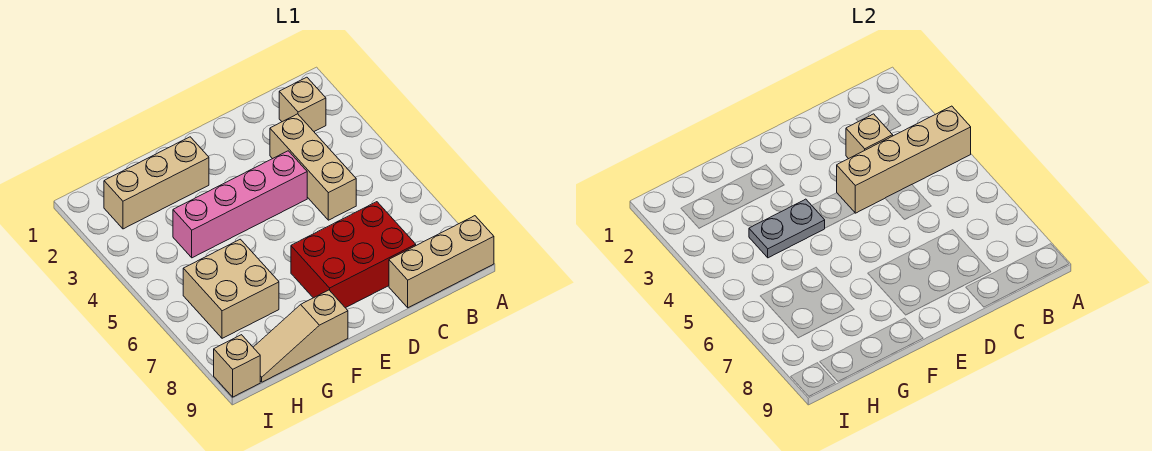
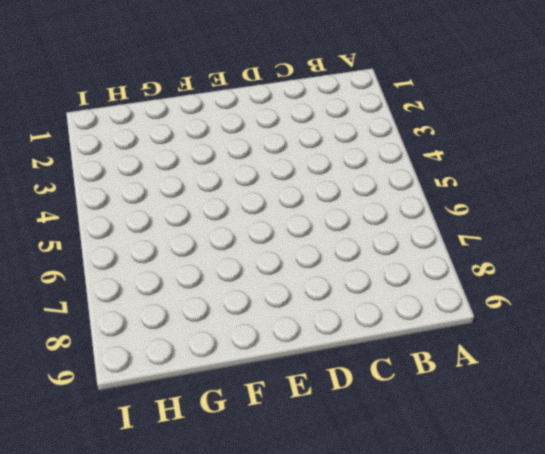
none -> tan brick A9:C9 level 1
none -> tan brick B2 level 1
none -> tan brick C3:C5 level 1

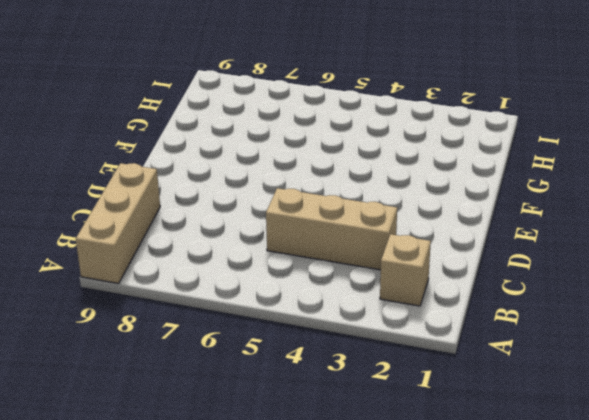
none -> red brick C7:E8 level 1
none -> pink brick D4:G4 level 1
none -> tan brick F2:H2 level 1

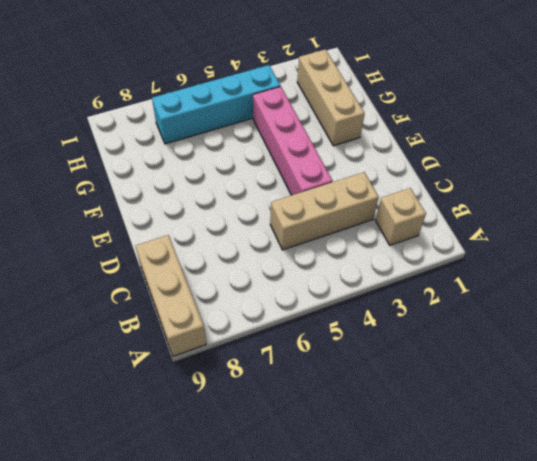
cyan brick H4:H7 level 1 -> tan brick G6:H7 level 1
none -> red brick C7:E8 level 1
none -> tan slope F9:H9 level 1 top F
none -> tan brick I9 level 1

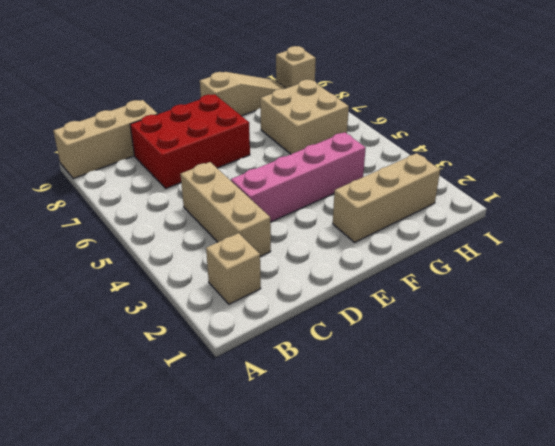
none -> tan brick A4:D4 level 2
none -> tan brick C3 level 2
none -> grey plate F4:G4 level 2

